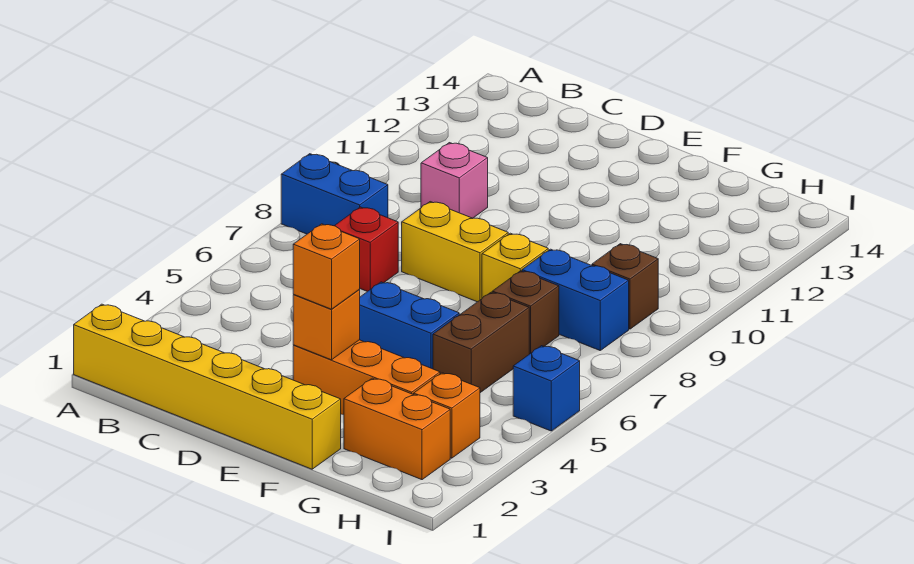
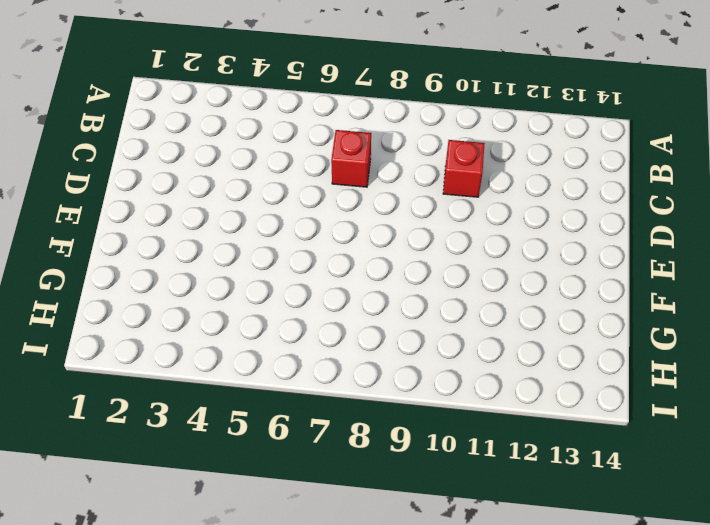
red brick C10 level 1 -> pink brick C10 level 1
none -> yellow brick A1:F1 level 1
none -> blue brick A8:B8 level 1
none -> yellow brick D8:E8 level 1

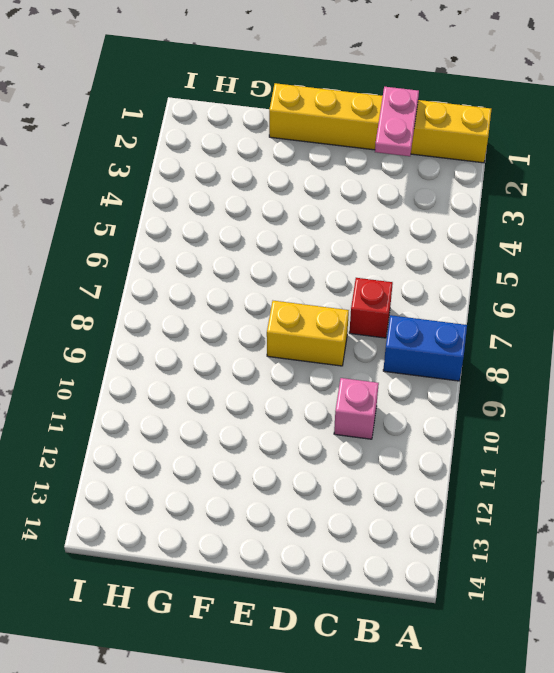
pink plate C1:C2 level 2 -> none
none -> orange brick E3:G3 level 1
none -> blue brick E5:F5 level 1
none -> yellow brick F8 level 1

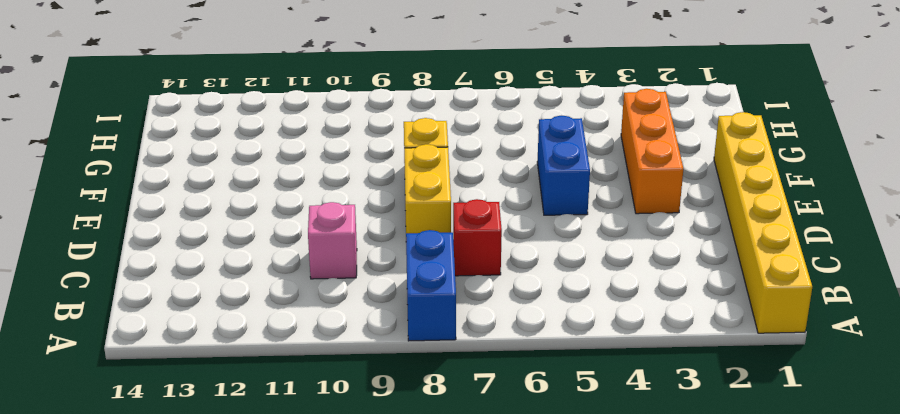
none -> orange brick G2:H2 level 1
none -> brown brick G5:G6 level 1
none -> brown brick G7 level 1

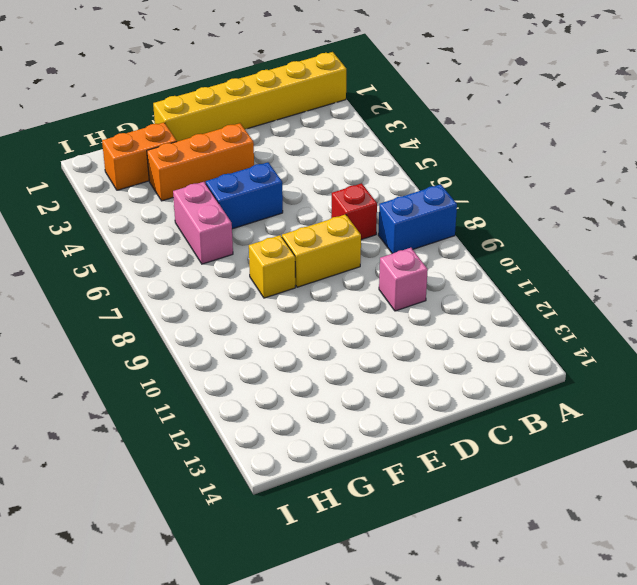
pink brick G5:G6 level 1 -> brown brick G5:G6 level 1
none -> brown brick G7 level 1
none -> blue brick G8:H8 level 1
none -> orange brick H3 level 1

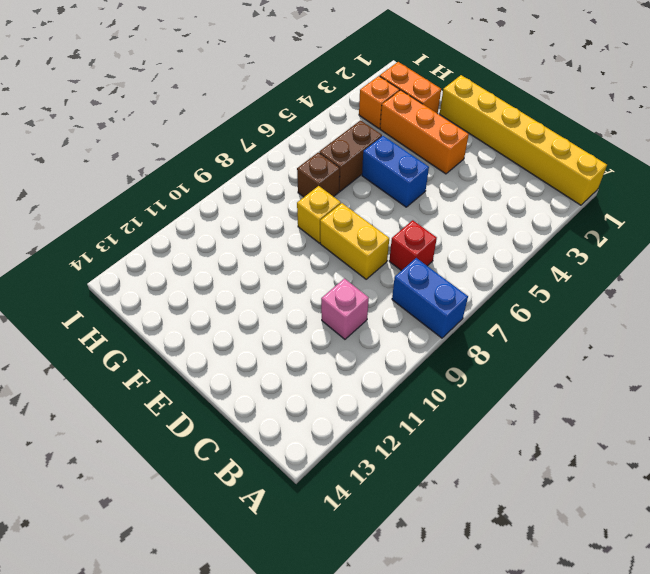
none -> blue brick G8:H8 level 1
none -> brown brick H9 level 1
none -> blue brick I5 level 1

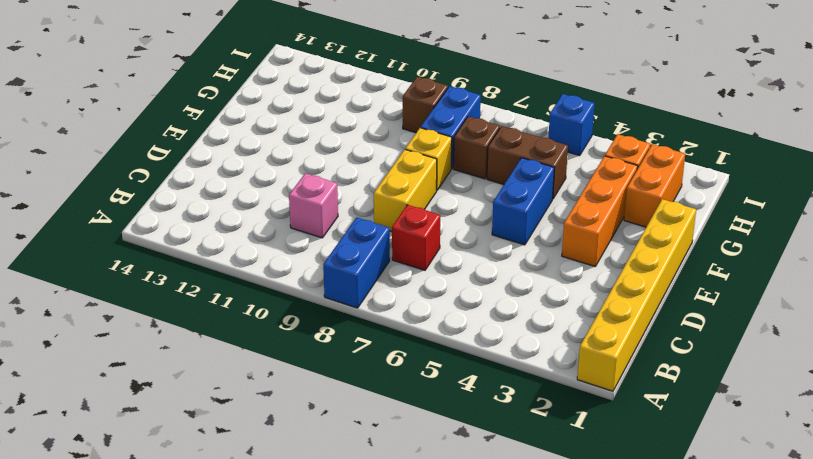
none -> orange brick E3 level 2
none -> orange brick E3 level 3

